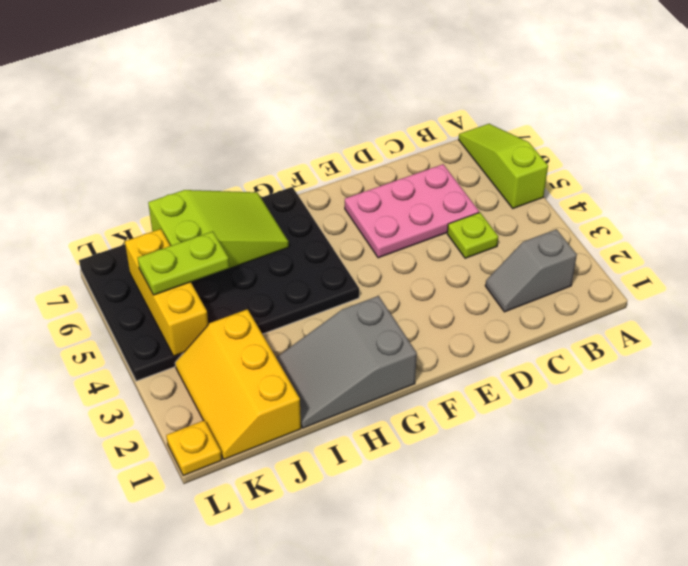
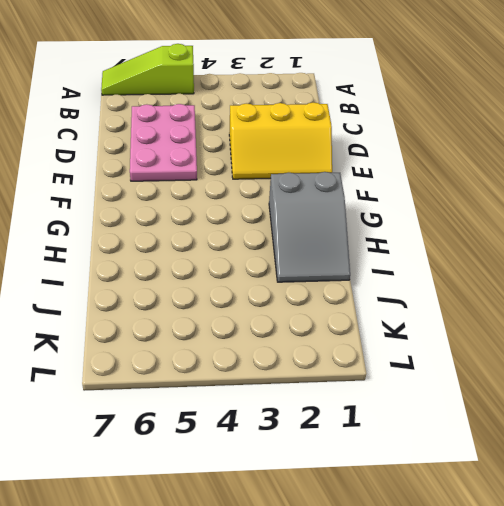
yellow slope D1:E3 level 1 top D -> yellow slope J1:K3 level 1 top J
none -> grey slope B2:C2 level 1 top B
none -> lime plate C4 level 1

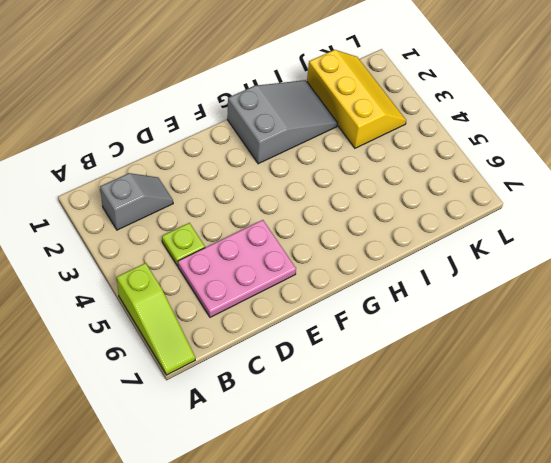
none -> black plate G4:L7 level 1
none -> yellow plate L1 level 1

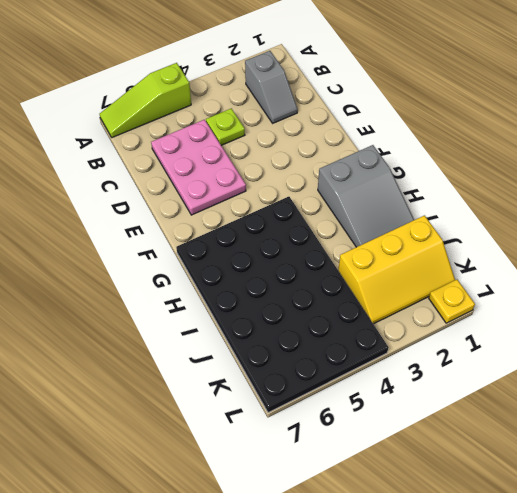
none -> lime slope H6:J7 level 2 top J
none -> yellow brick K4:K6 level 2

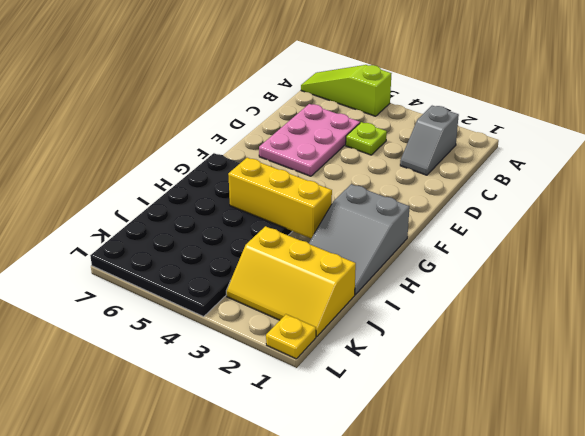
yellow brick H3:H5 level 2 -> yellow brick K4:K6 level 2
none -> lime slope H6:J7 level 2 top J
none -> lime plate J5:K5 level 3

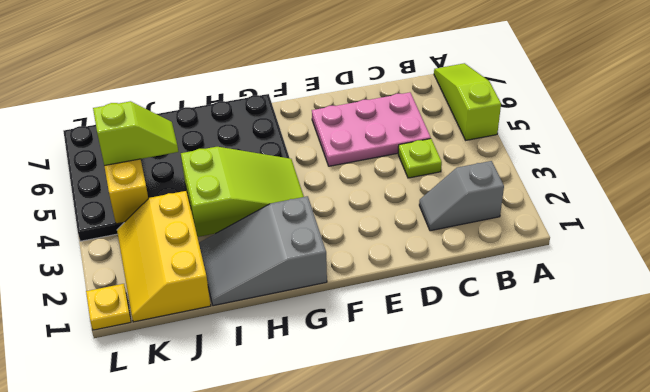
lime slope G3:I4 level 2 top I -> lime slope H6:J7 level 2 top J
lime slope J5:K5 level 3 top K -> lime plate J5:K5 level 3

